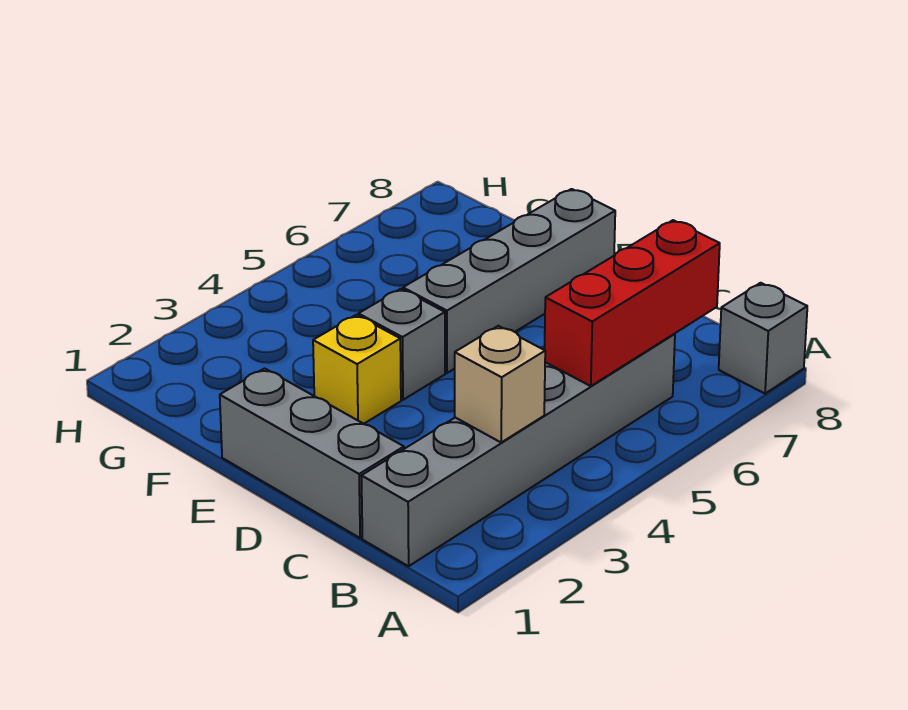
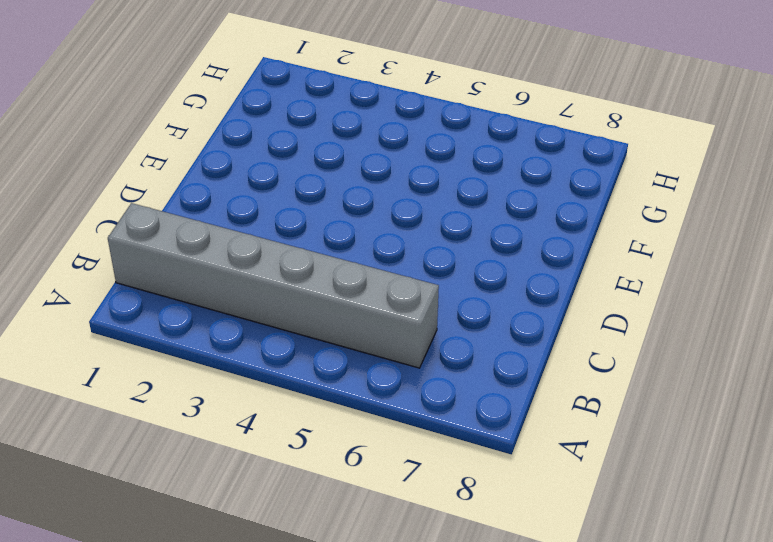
none -> grey brick A8 level 1
none -> grey brick C1:E1 level 1

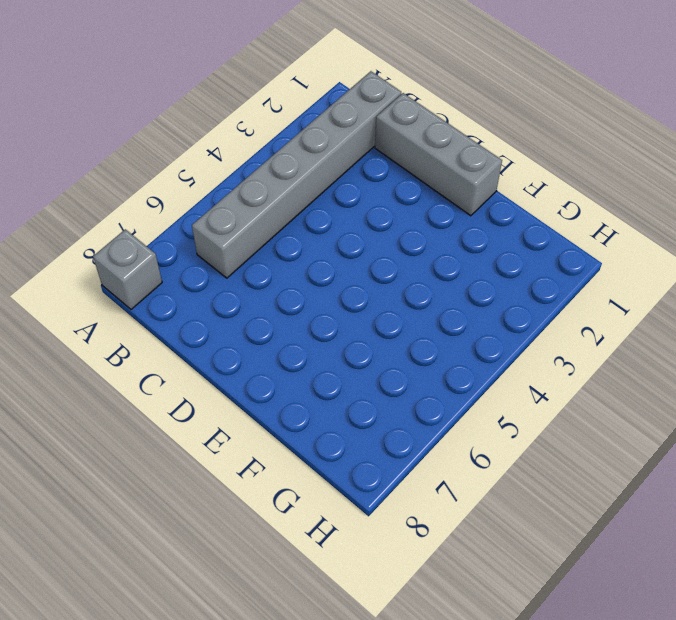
none -> yellow brick E3 level 1
none -> grey brick E4 level 1

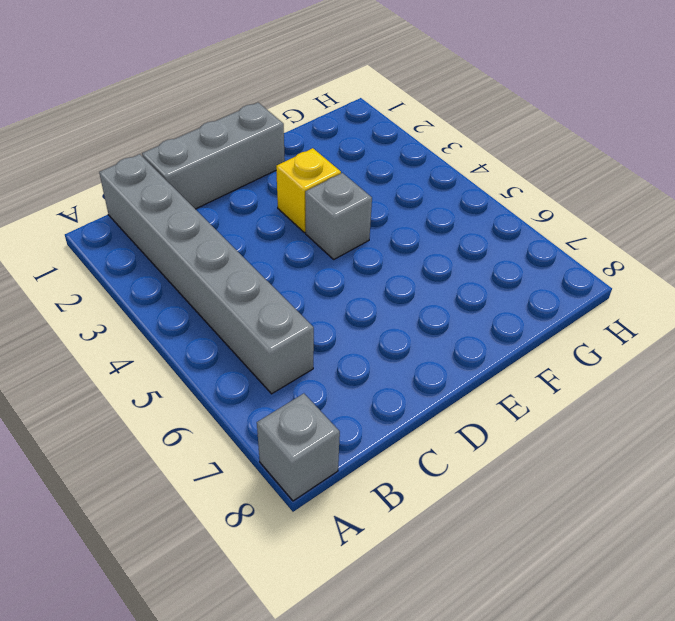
none -> grey brick E5:E8 level 1
none -> tan brick B3 level 2

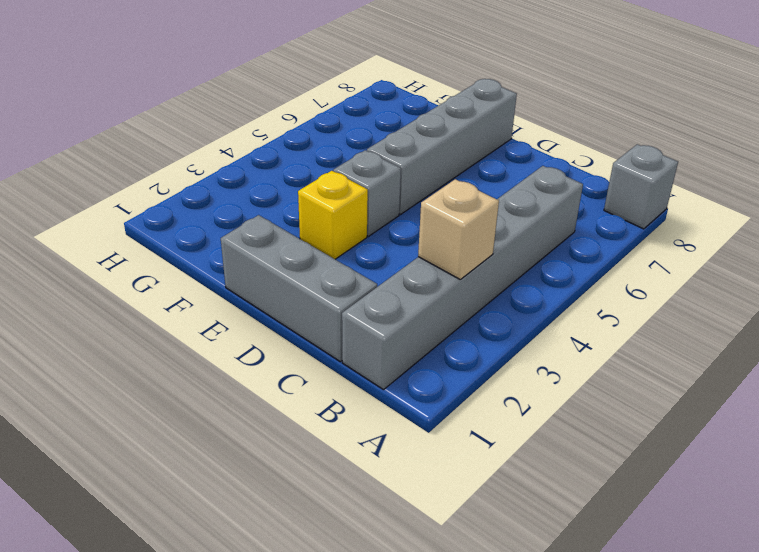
none -> red brick B5:B7 level 2

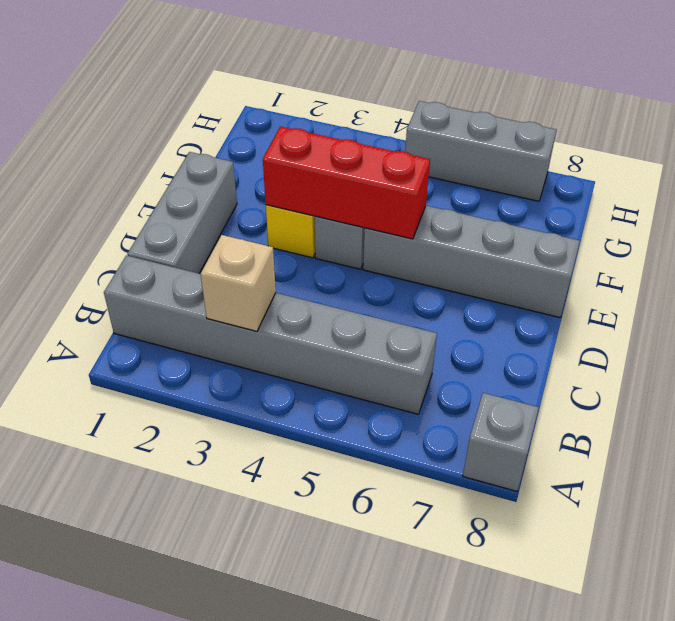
red brick E3:E5 level 2 -> red brick B5:B7 level 2
grey brick H5:H7 level 1 -> none

